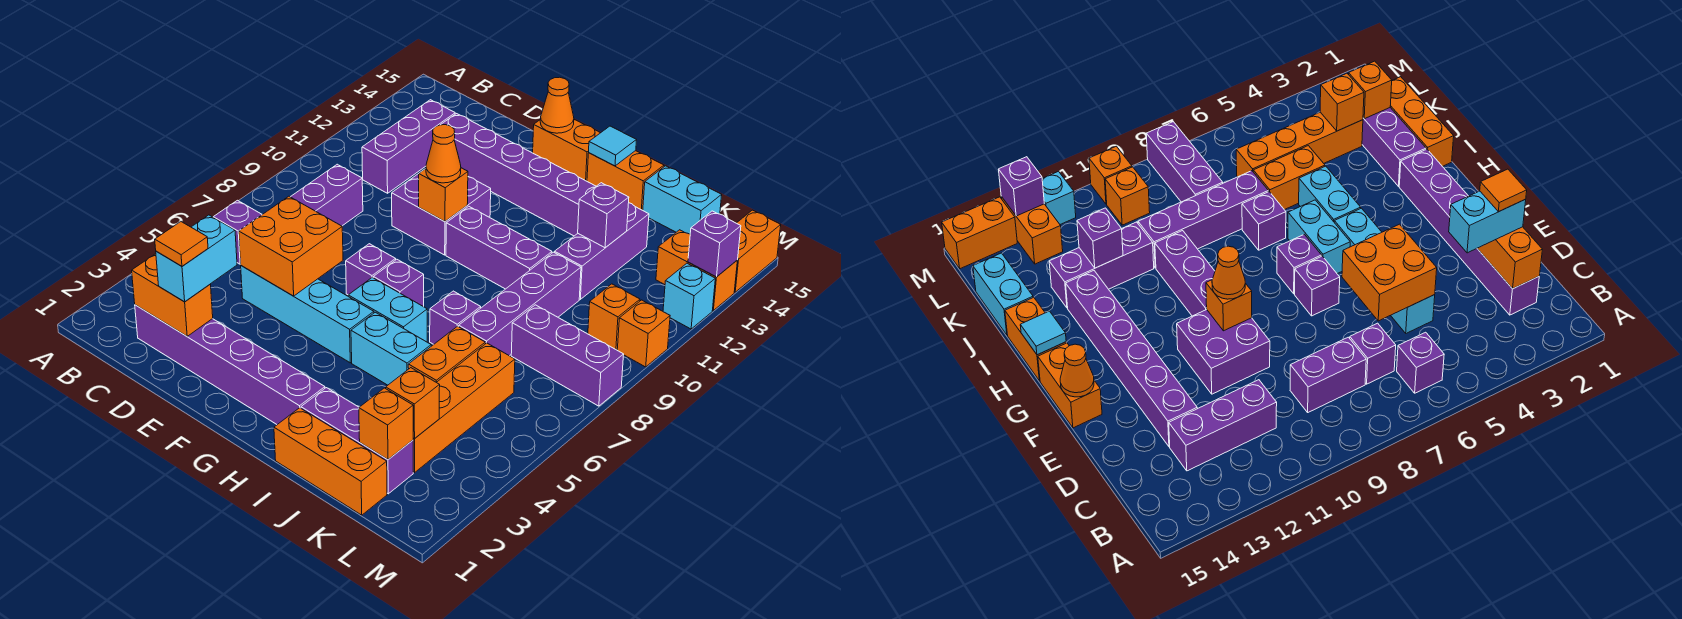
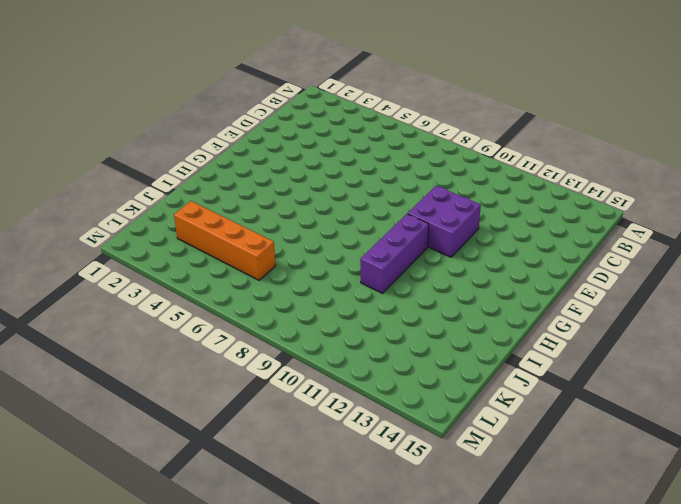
none -> purple brick B6 level 1
none -> purple brick C2:H2 level 1
none -> purple brick C7 level 1
none -> purple brick C8:C9 level 1

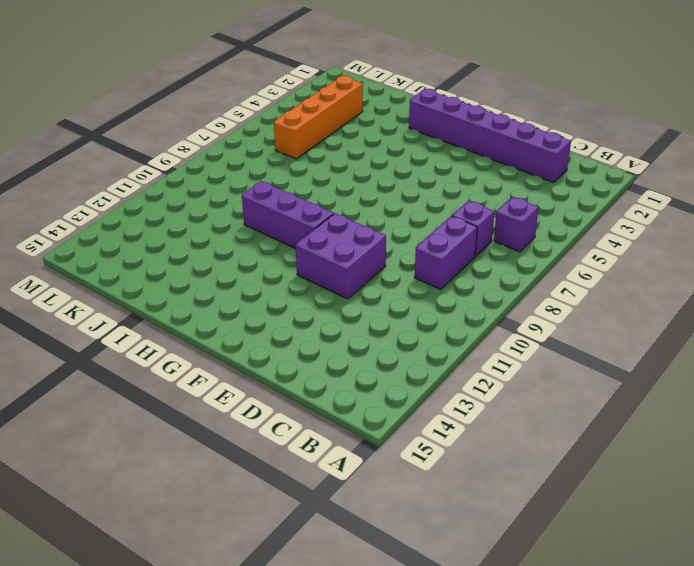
none -> purple brick C11:C13 level 1
none -> cyan brick D5:G5 level 1
none -> purple brick D13:I13 level 1
none -> purple brick F7 level 1

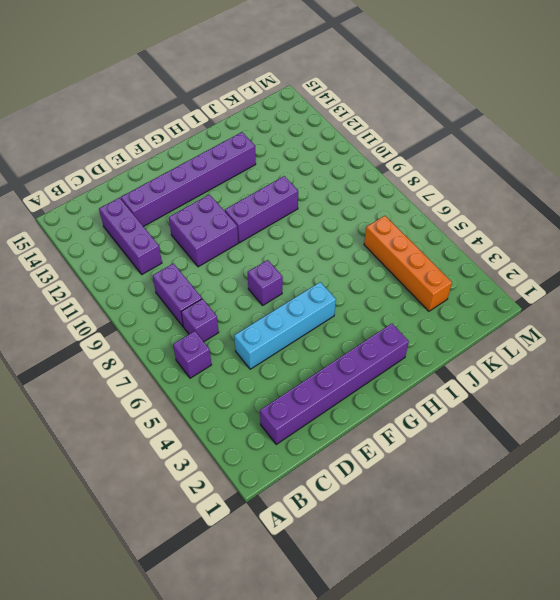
none -> orange brick F15:G15 level 1
none -> cyan brick G6:H6 level 1
none -> purple brick G7 level 1
none -> cyan brick H5:I5 level 1

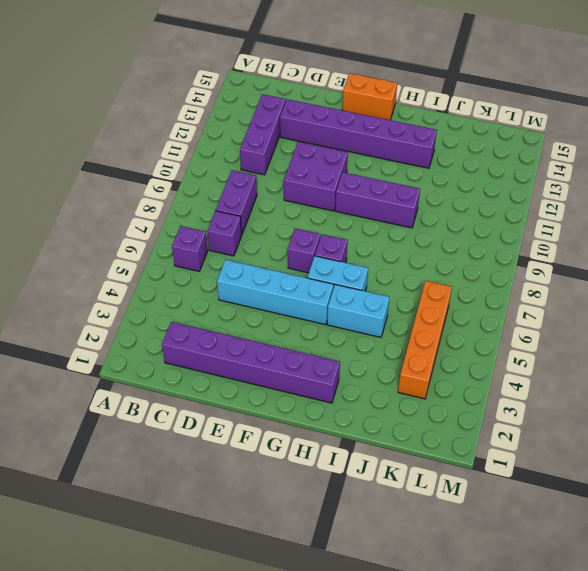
none -> orange brick H15:I15 level 1
none -> orange brick I1:K1 level 1
none -> purple brick I2:K2 level 1
none -> purple brick I7 level 1

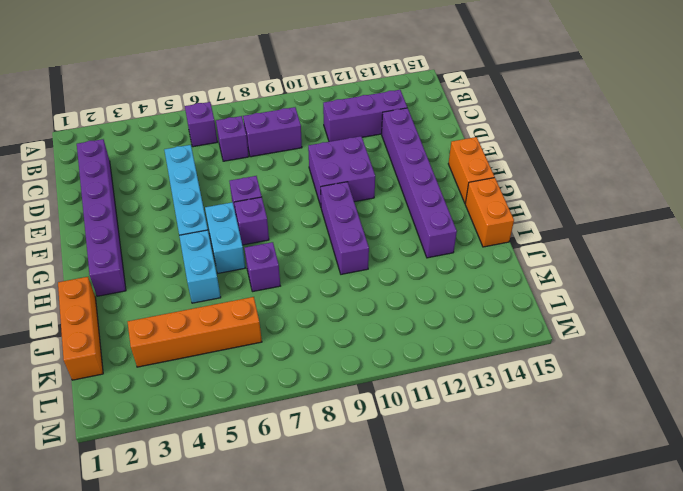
none -> purple brick I2:K2 level 1
none -> orange brick J5:J6 level 1
none -> purple brick J7:J10 level 1
none -> purple brick J11:J13 level 1

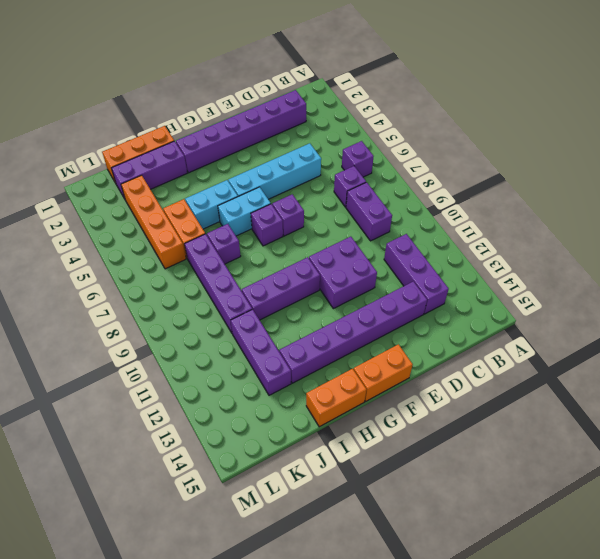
none -> cyan brick J15:K15 level 1
none -> purple brick K8:M8 level 1
none -> orange brick L10 level 1
none -> orange brick L13:M13 level 1

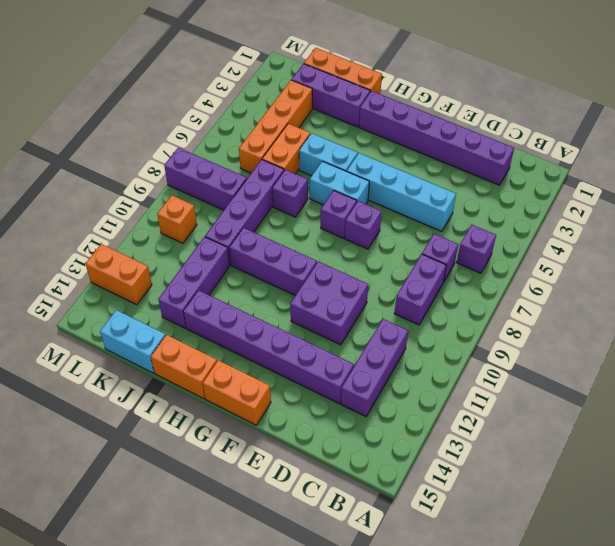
none -> orange brick M10 level 1
none -> cyan brick M12 level 1
none -> orange brick M14:M15 level 1
none -> orange brick C2:D2 level 2

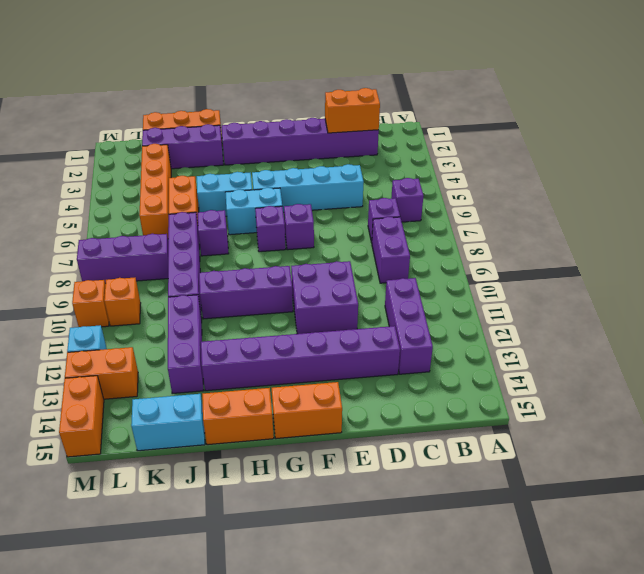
none -> orange brick D5:E6 level 2
none -> orange brick F10 level 2
none -> orange cone F15 level 2
none -> cyan tile H15 level 2

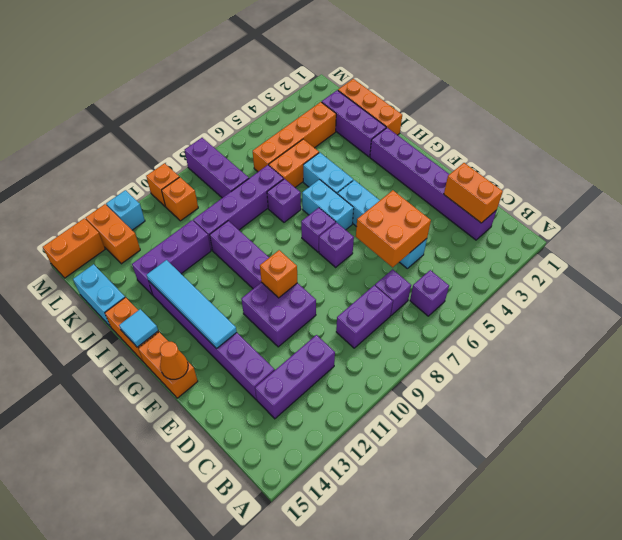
cyan tile F13:I13 level 2 -> none
none -> purple brick J12 level 2
none -> orange brick K2 level 2
none -> orange brick K3 level 2
none -> purple brick M13 level 2

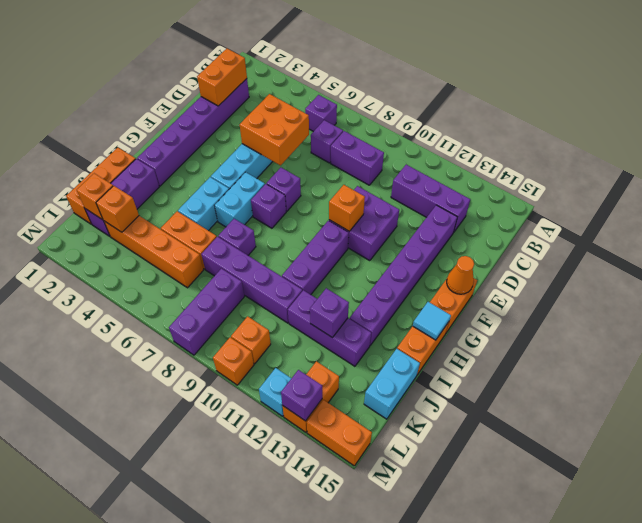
none -> cyan brick D2:D3 level 3
none -> orange cone F10 level 3
none -> orange tile D2 level 4

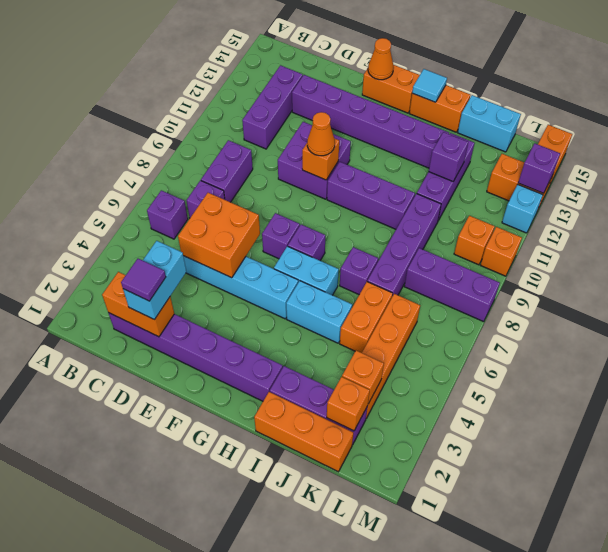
purple tile D2 level 4 -> orange tile D2 level 4

